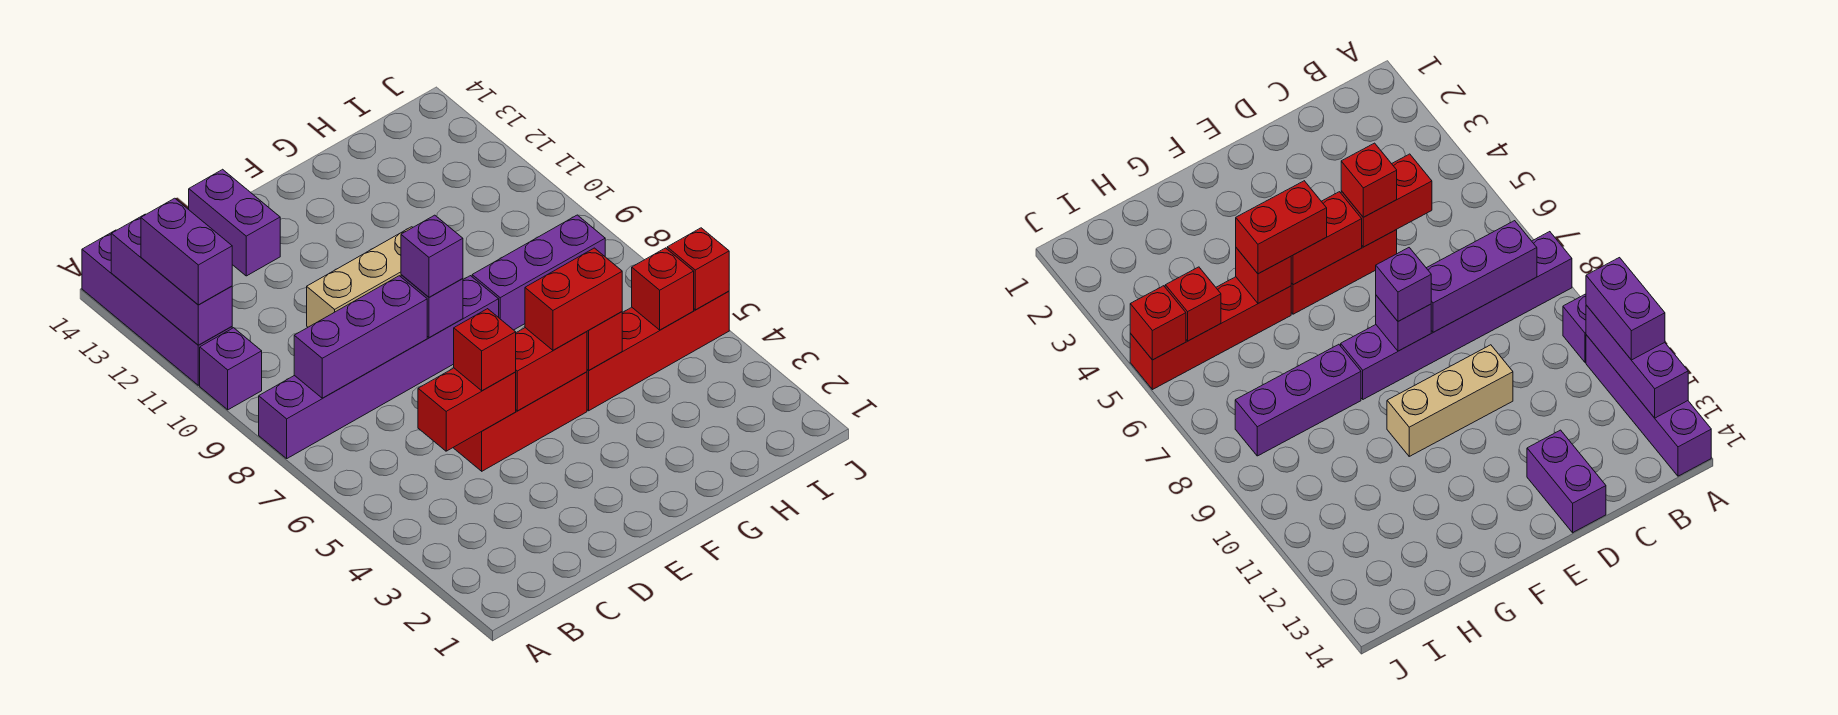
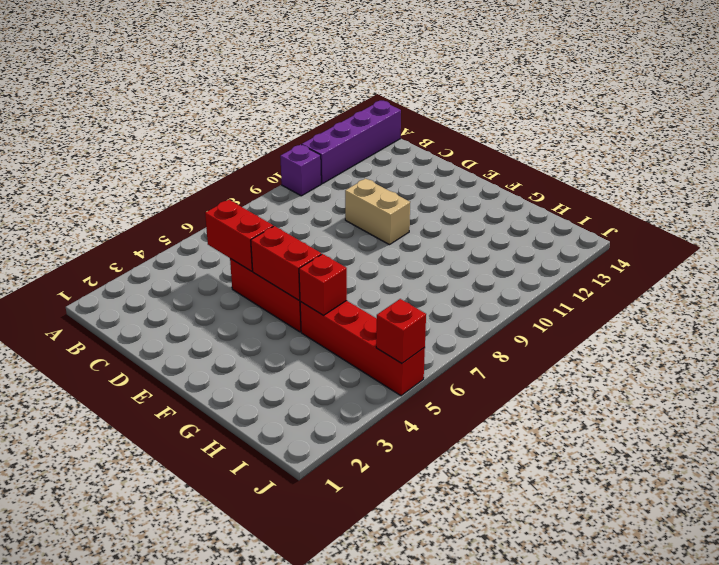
tan brick D10:E10 level 1 -> tan brick D10:F10 level 1
none -> purple brick A8:F8 level 1
none -> purple brick D13:D14 level 1
none -> purple brick G8:I8 level 1

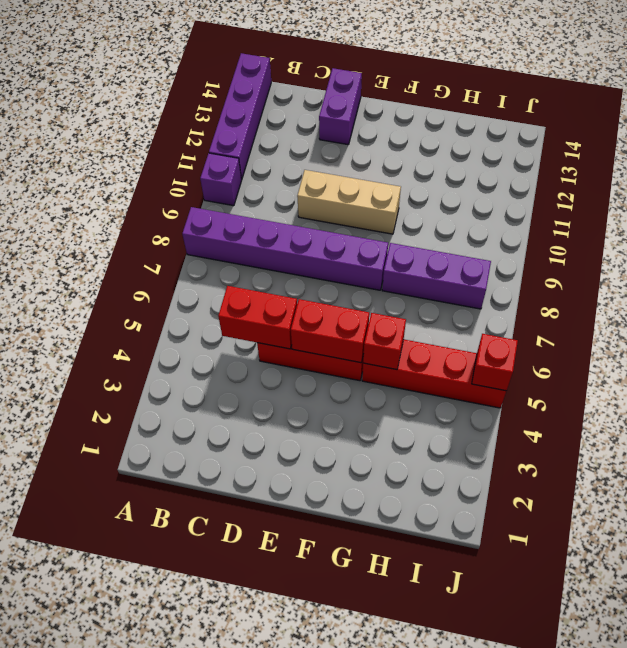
none -> purple brick A11:A13 level 2
none -> purple brick B8:D8 level 2
none -> purple brick E8 level 2

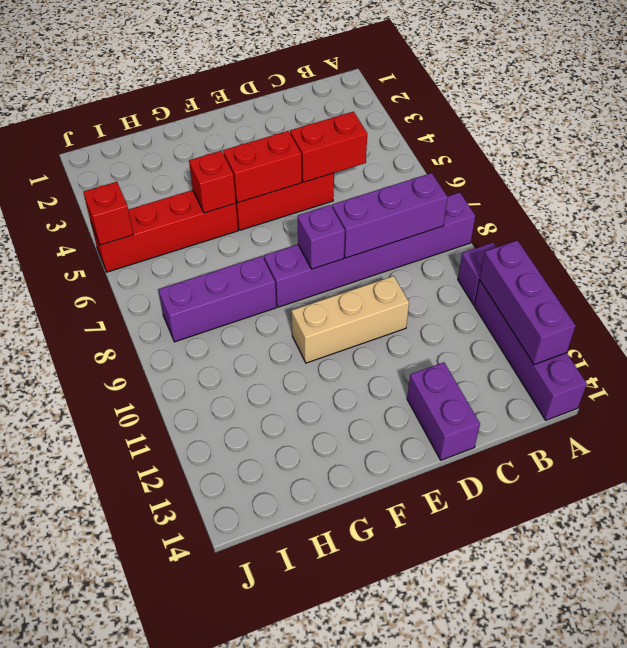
none -> red brick I5 level 2
none -> purple brick A11:A12 level 3
none -> red brick D5 level 3

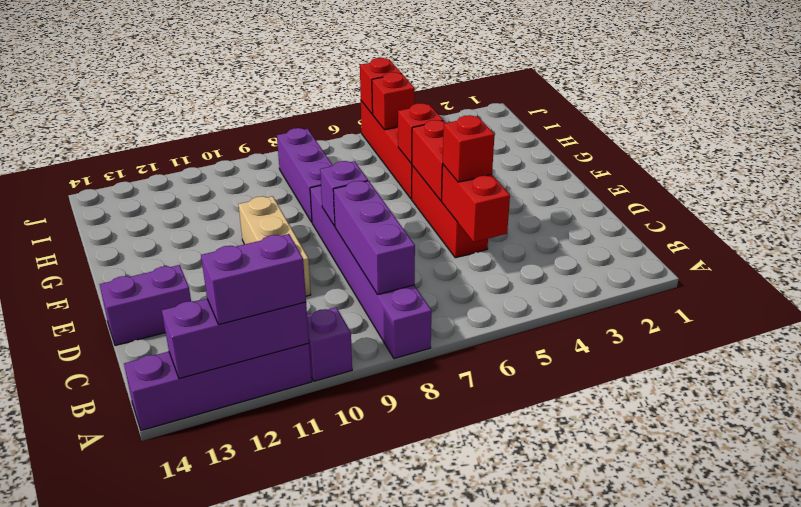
none -> purple brick E8 level 3
none -> red brick F5:G5 level 3

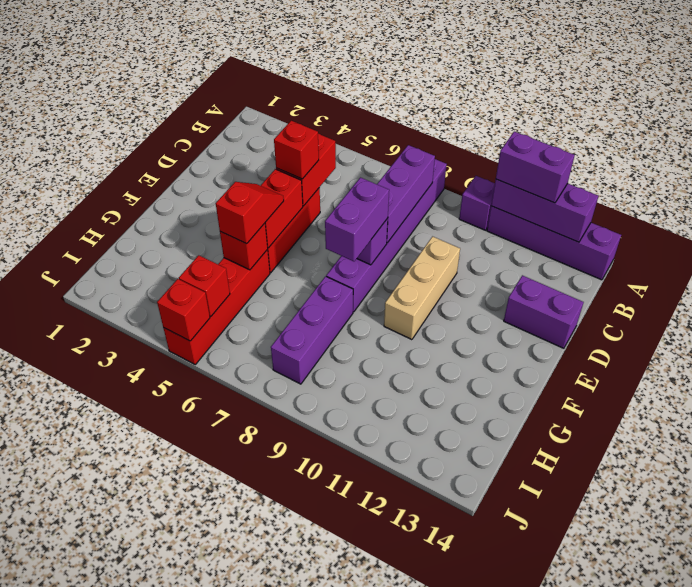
purple brick E8:F8 level 3 -> purple brick E8 level 3
red slope F5:G5 level 3 top G -> red brick F5:G5 level 3

